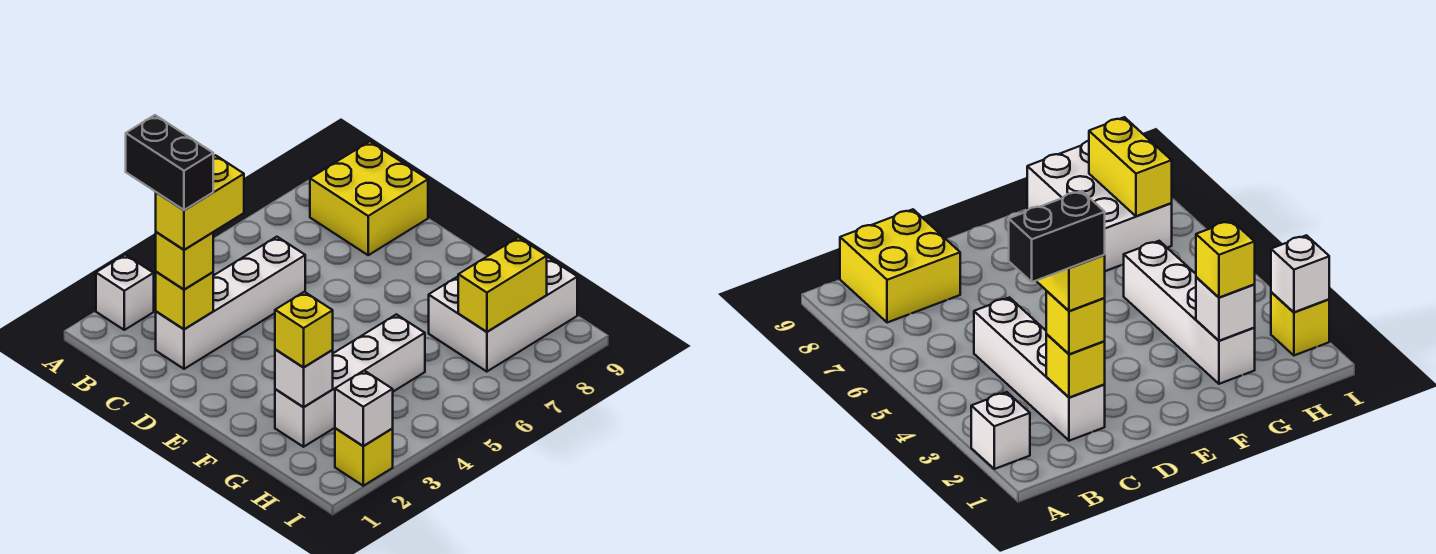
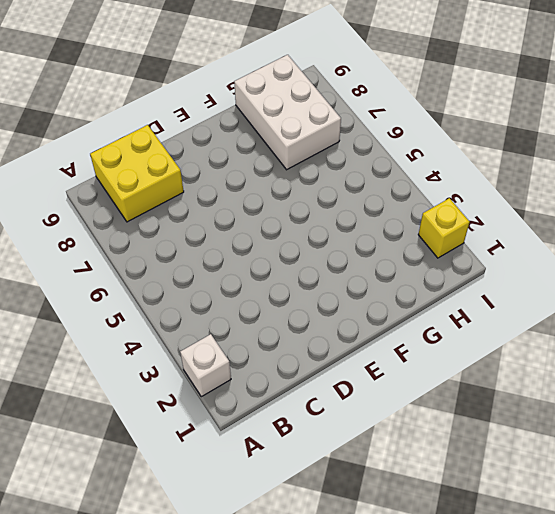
none -> white brick C2:C5 level 1
none -> white brick G2:G5 level 1
none -> yellow brick C2 level 2

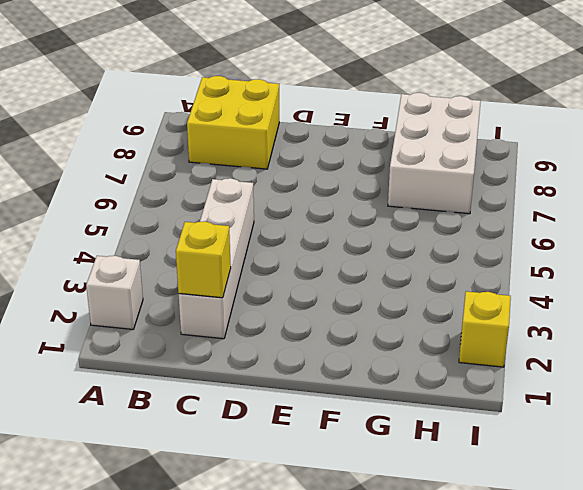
none -> white brick G2:G5 level 1
none -> white brick G2 level 2
none -> yellow brick H7:H8 level 2

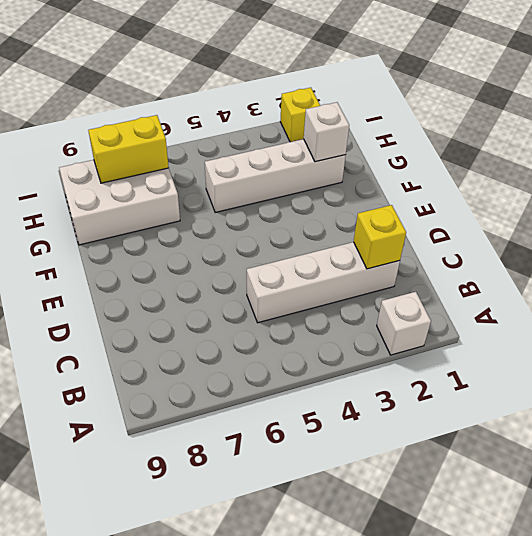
none -> yellow brick B8:C9 level 1
none -> white brick I2 level 2
none -> yellow brick C2 level 3

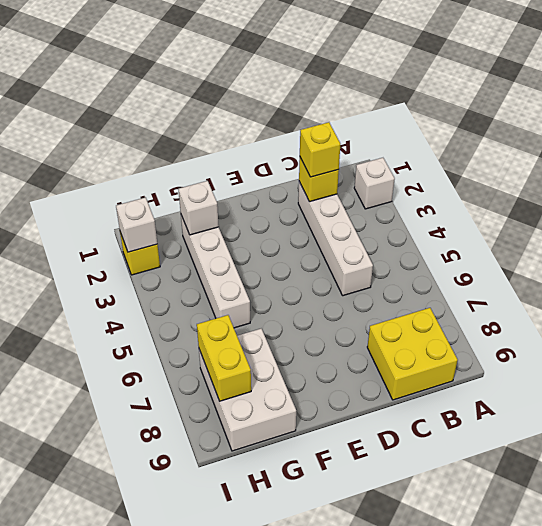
none -> yellow brick G2 level 3
none -> yellow brick C2:C3 level 4
none -> black brick B2:C2 level 5

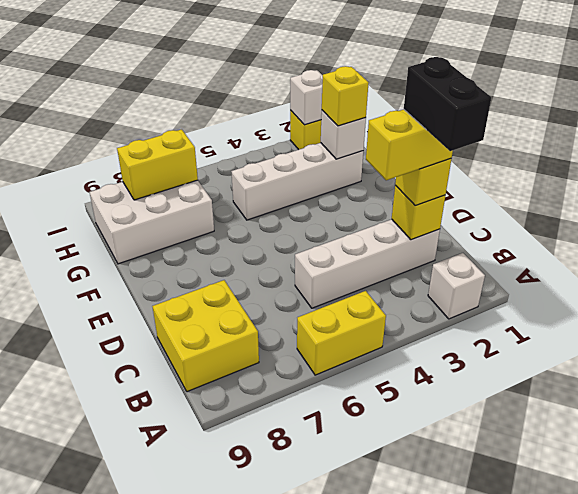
yellow brick A5:A6 level 1 -> none

